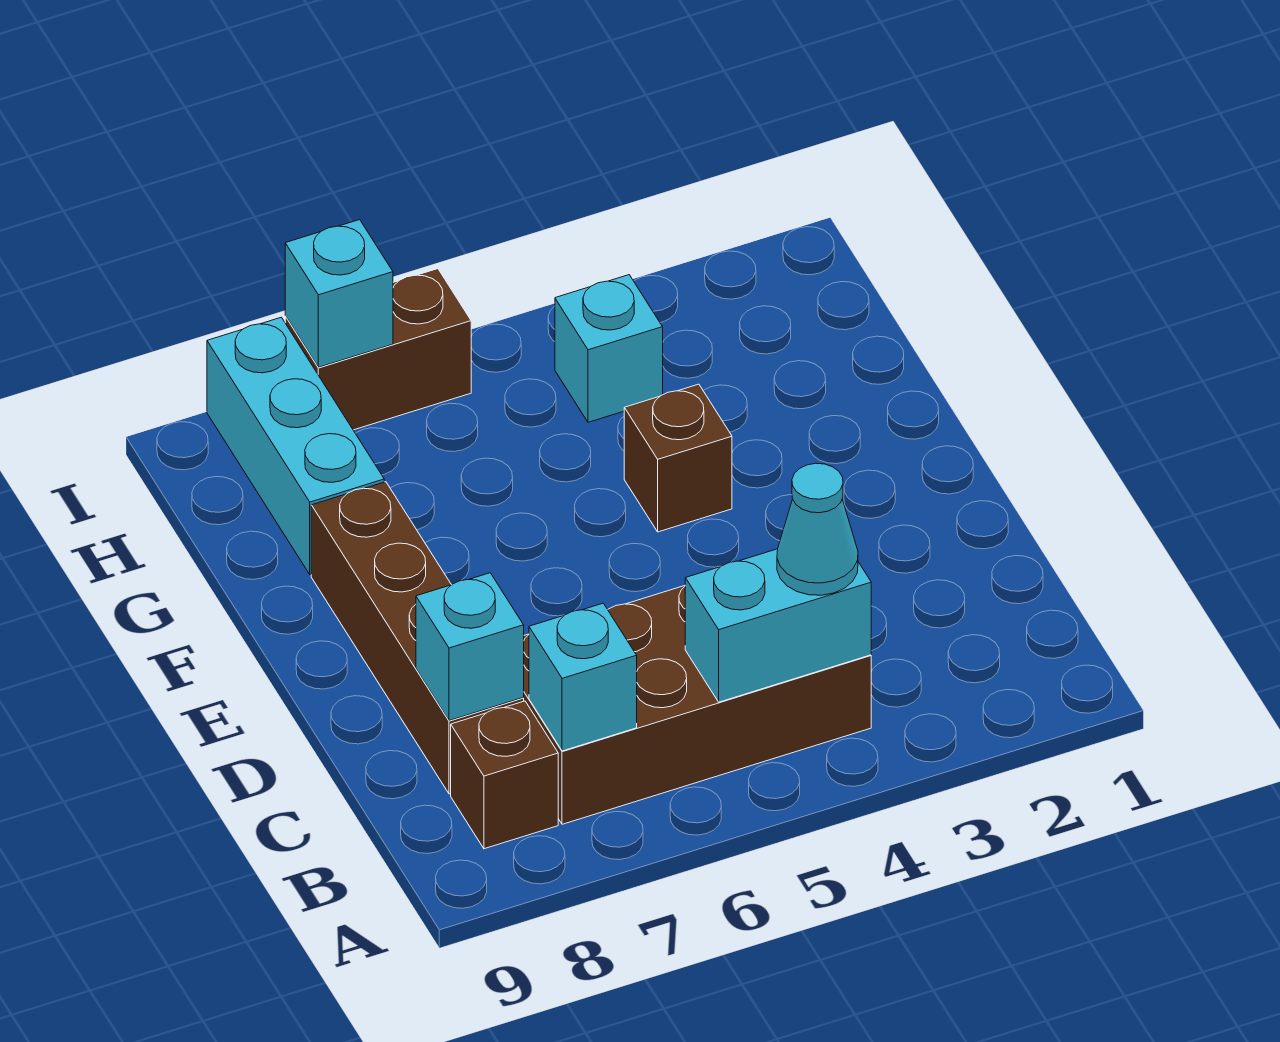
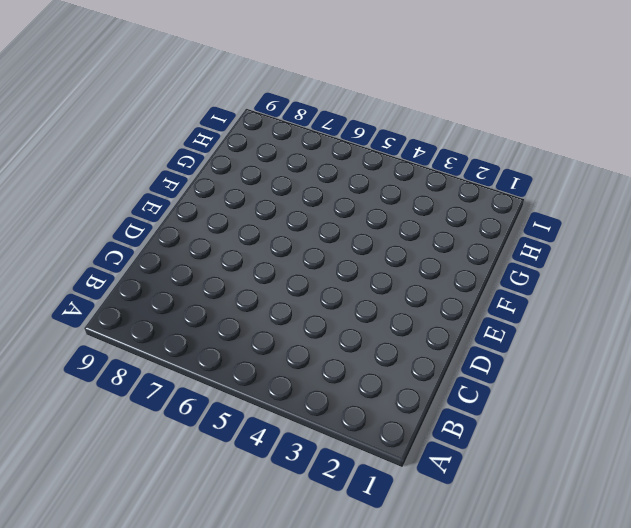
none -> brown brick B4:C7 level 1
none -> brown brick B8 level 1
none -> brown brick C8:F8 level 1

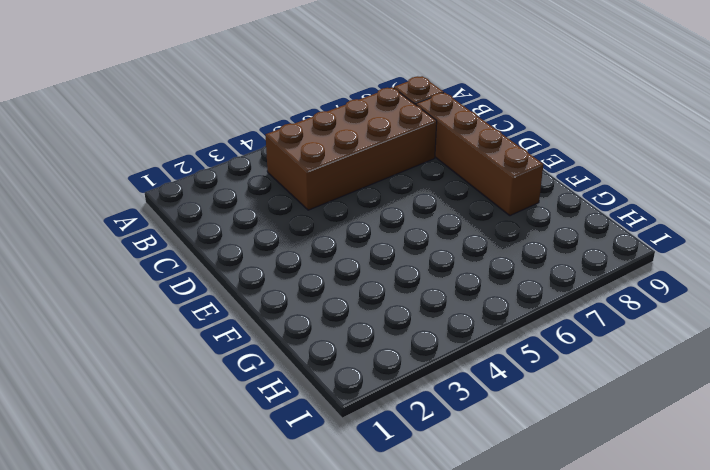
none -> brown brick F4 level 1
none -> cyan brick G8:I8 level 1
none -> cyan brick H4 level 1

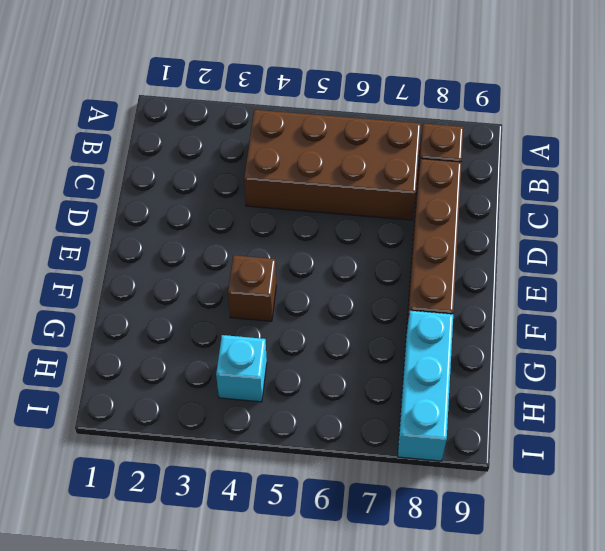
none -> brown brick I6:I7 level 1
none -> cyan brick B4:B5 level 2
none -> cyan brick B7 level 2

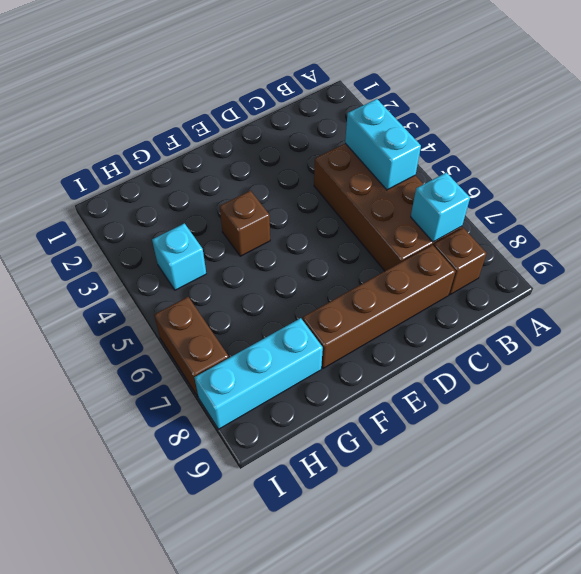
none -> cyan brick C8 level 2
none -> cyan brick I7 level 2
none -> cyan cone B4 level 3

